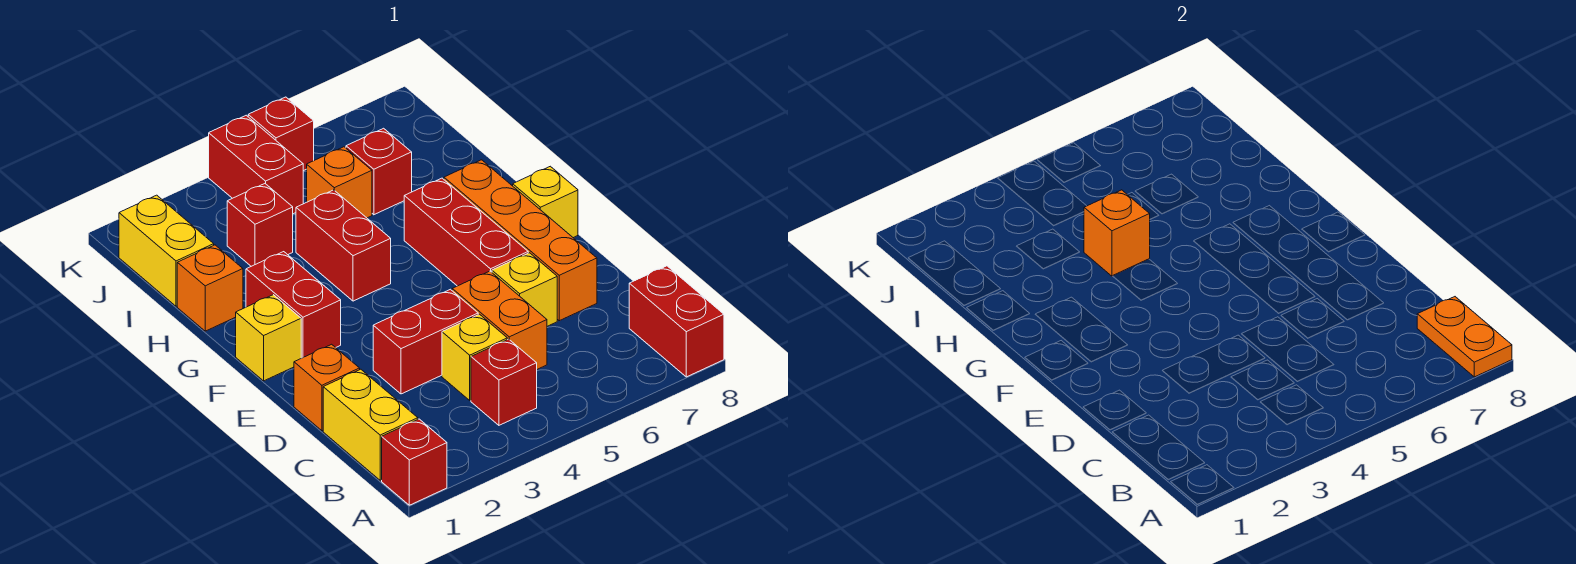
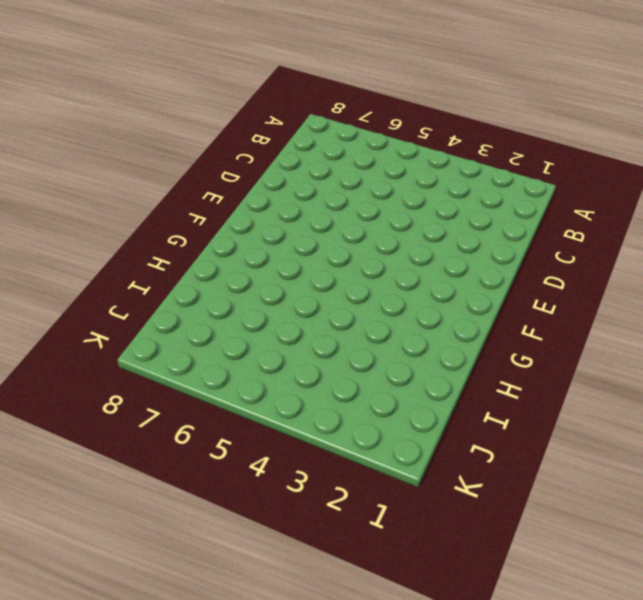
none -> red brick A1 level 1
none -> red brick A8:B8 level 1
none -> yellow brick B1:C1 level 1

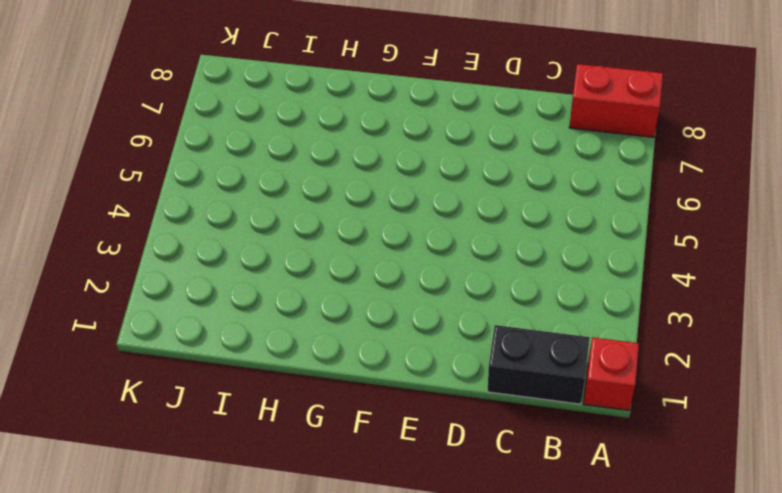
black brick B1:C1 level 1 -> yellow brick B1:C1 level 1
none -> red brick B4 level 1
none -> yellow brick C4 level 1
none -> orange brick C5:D5 level 1

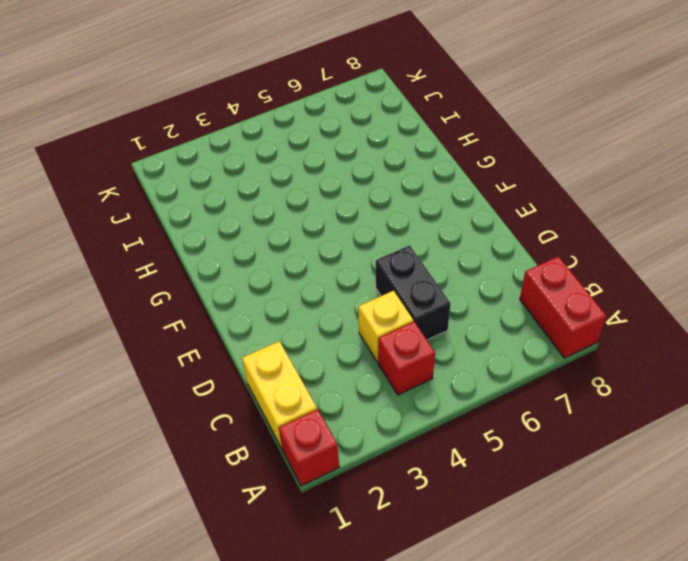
black brick C5:D5 level 1 -> orange brick C5:D5 level 1
none -> orange brick D1 level 1
none -> red brick D3:D4 level 1
none -> yellow brick D6 level 1

